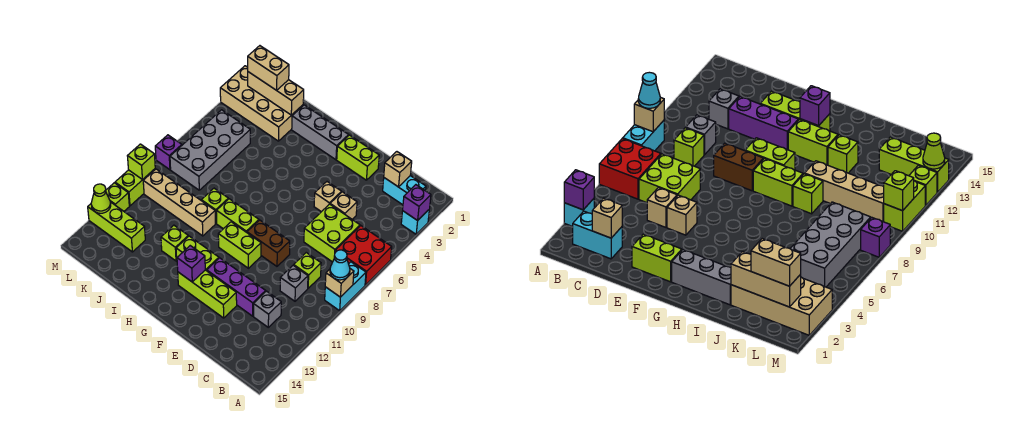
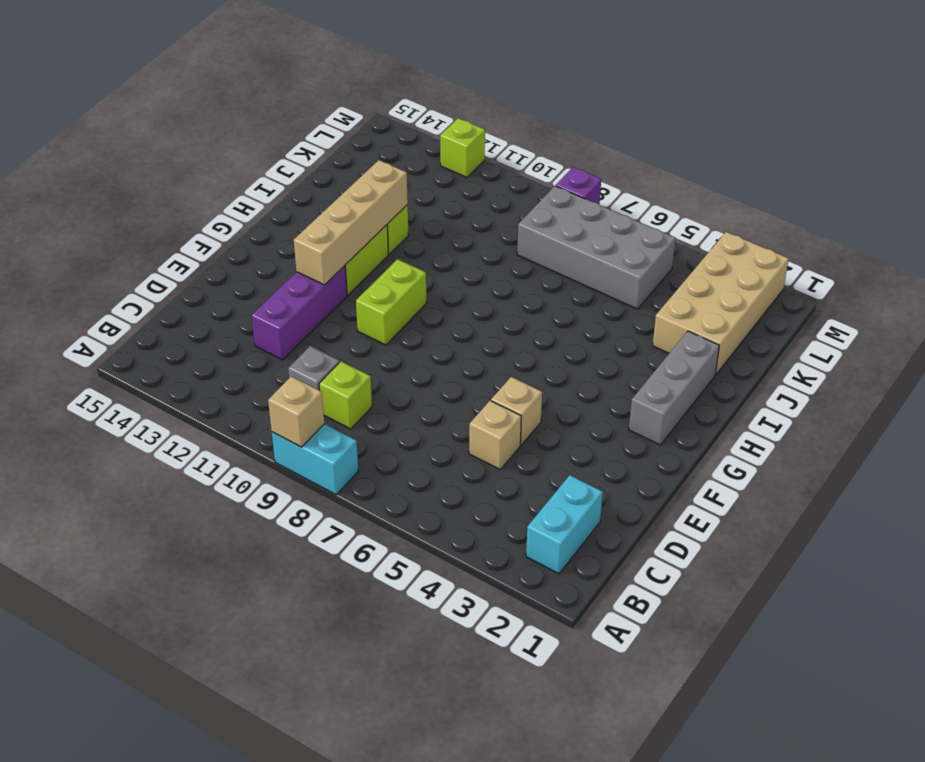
tan brick F12:I12 level 2 -> tan brick I10:L10 level 1
none -> cyan brick A3 level 1
none -> red brick A6:B7 level 1
none -> lime brick C6:D7 level 1
none -> grey brick C12 level 1

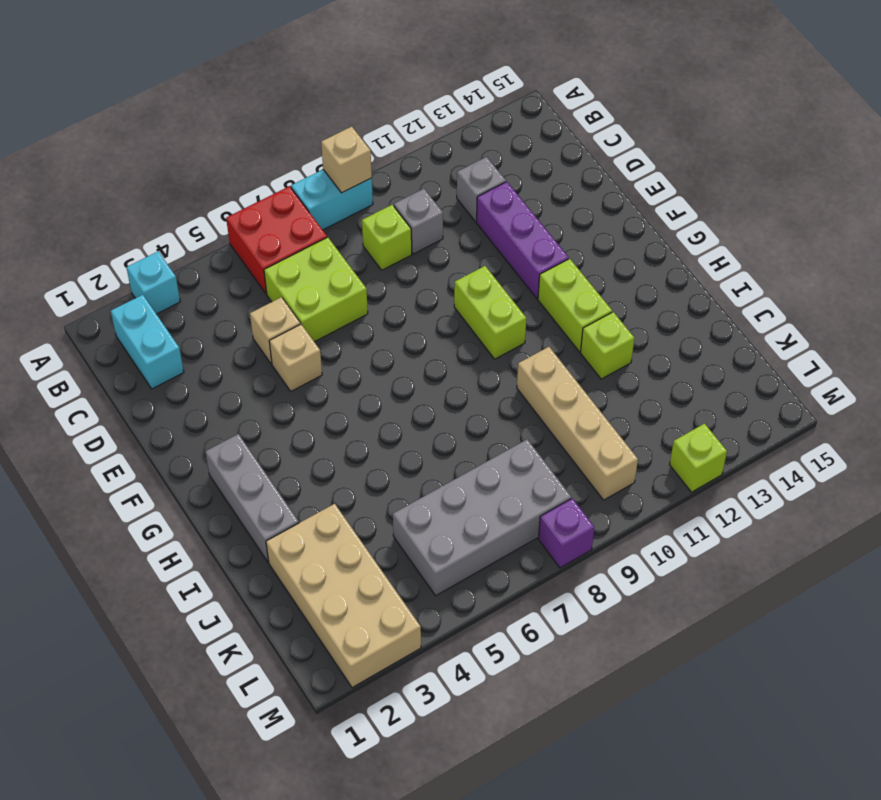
none -> lime brick E2:F2 level 1
none -> brown brick E9:F9 level 1
none -> lime brick E13:G13 level 1
none -> lime brick G9:H9 level 1

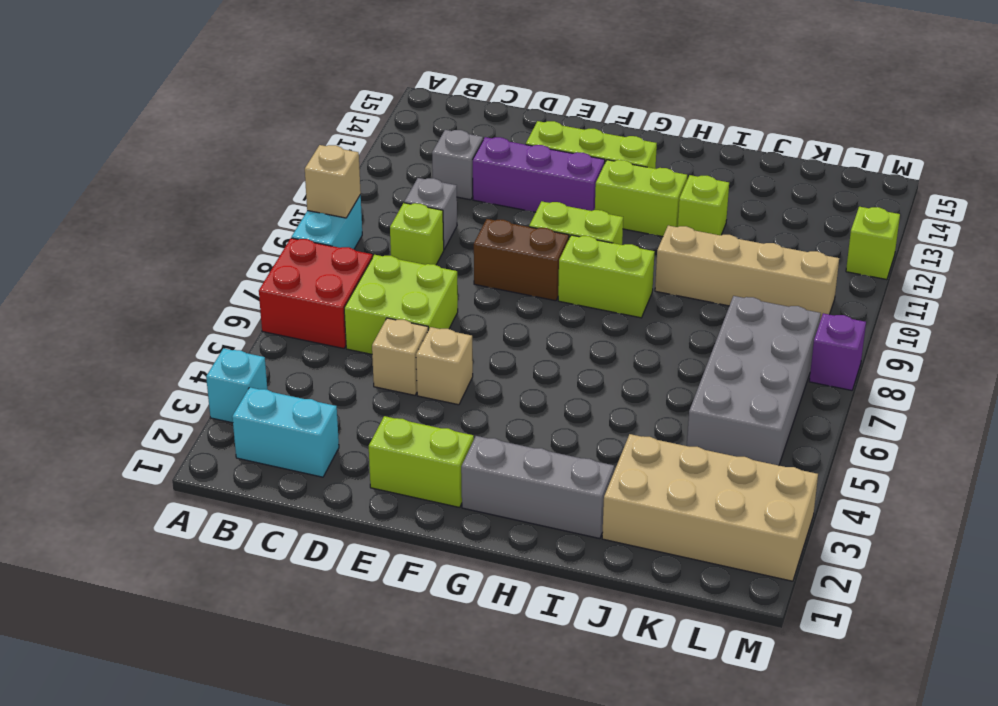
none -> lime brick I9 level 1
none -> lime brick K13:M13 level 1
none -> lime brick M10:M11 level 1
none -> purple brick A3 level 2

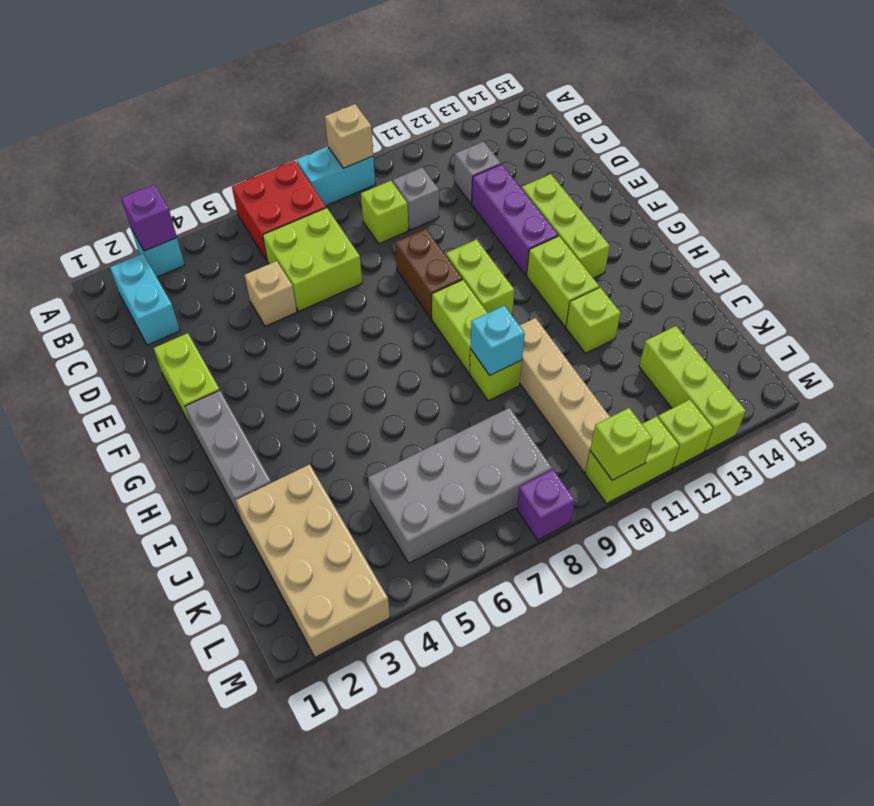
cyan brick I9 level 2 -> none
none -> tan brick E5 level 1
none -> tan brick C2 level 2
none -> purple brick G13 level 2
none -> tan brick J2:L2 level 2

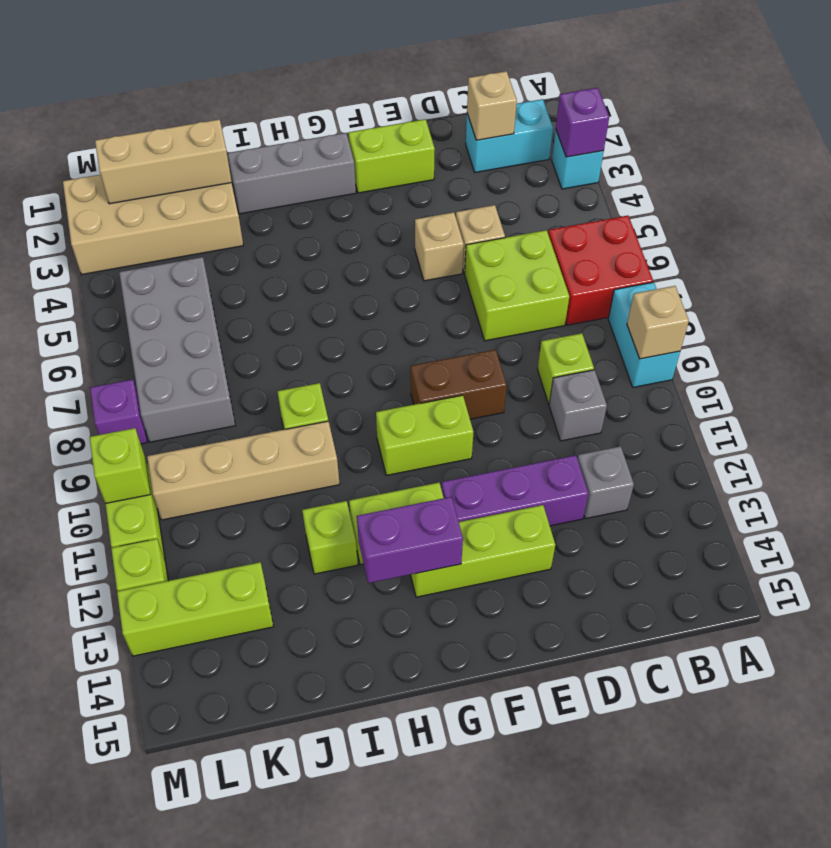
purple brick G13:H13 level 2 -> purple brick G13 level 2
none -> lime brick G9:H9 level 1
none -> lime cone M13 level 2
none -> cyan cone A9 level 3
none -> tan brick K2:L2 level 3

